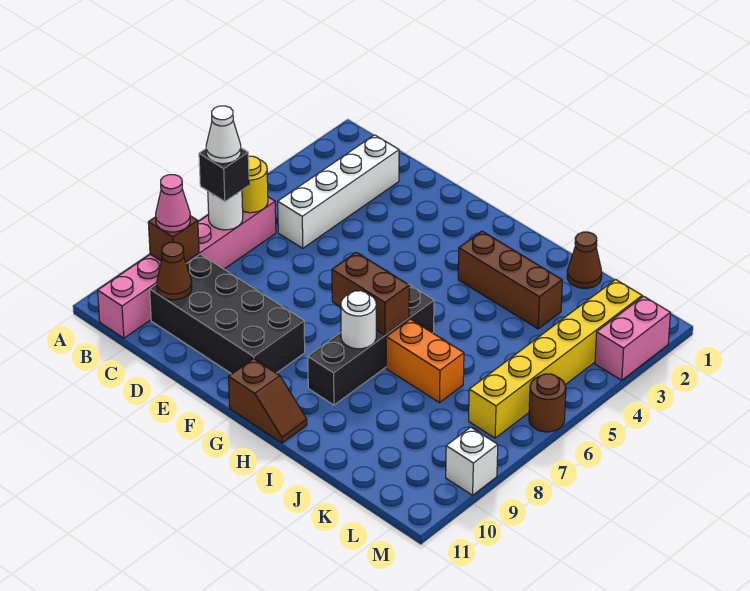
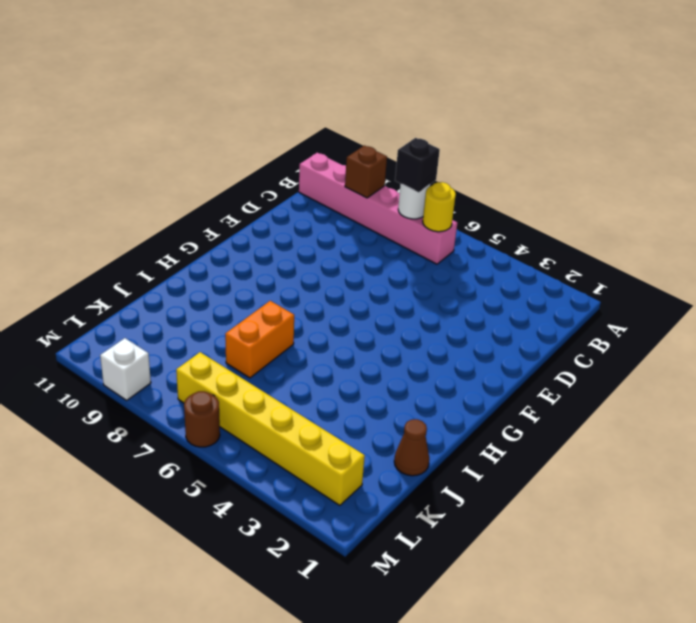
none -> white brick C2:C5 level 1
none -> black brick C9:F10 level 1
none -> brown slope G11:H11 level 1 top G

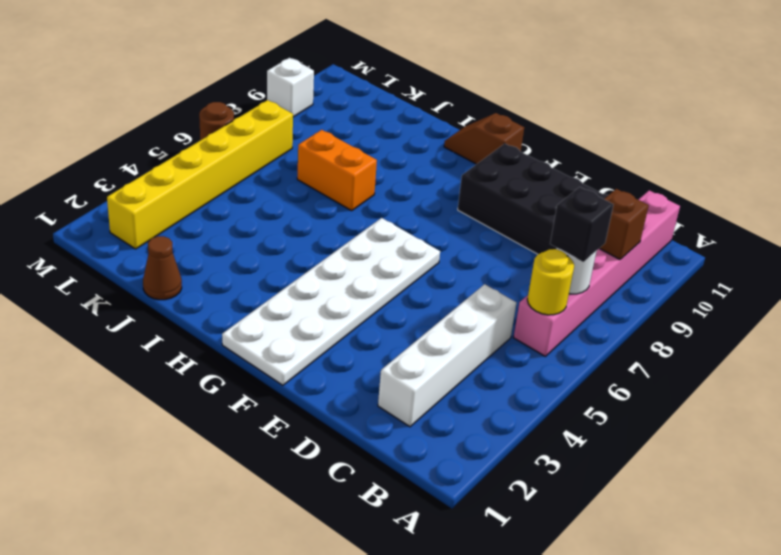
white plate F1:G6 level 1 -> none
none -> brown brick H3:J3 level 1
none -> black brick H6:H9 level 1
none -> pink brick M2:M3 level 1

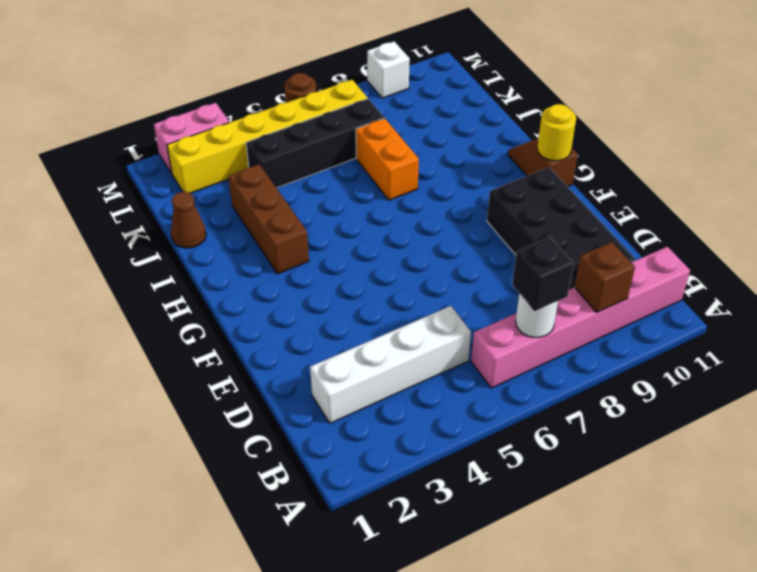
yellow round brick G11 level 2 -> yellow round brick B6 level 2
black brick K4:K7 level 1 -> black brick H6:H9 level 1
none -> brown cone C10 level 2
none -> brown brick G7:H7 level 2
none -> white round brick H8 level 2

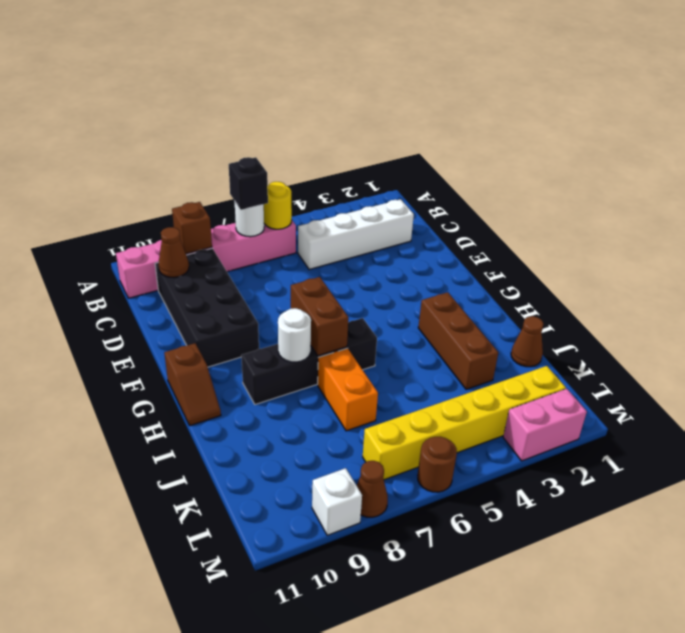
brown cone M8 level 1 -> none
none -> pink cone B9 level 3
none -> white cone B7 level 4

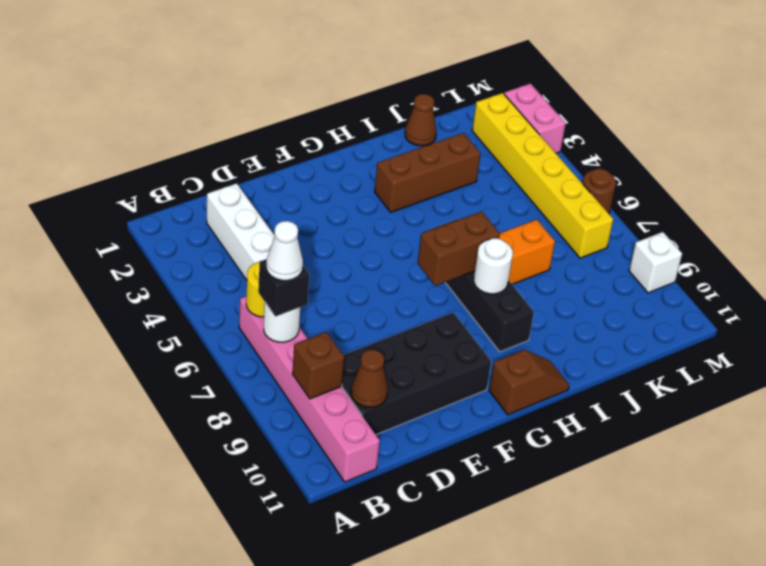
none -> pink cone B9 level 3

